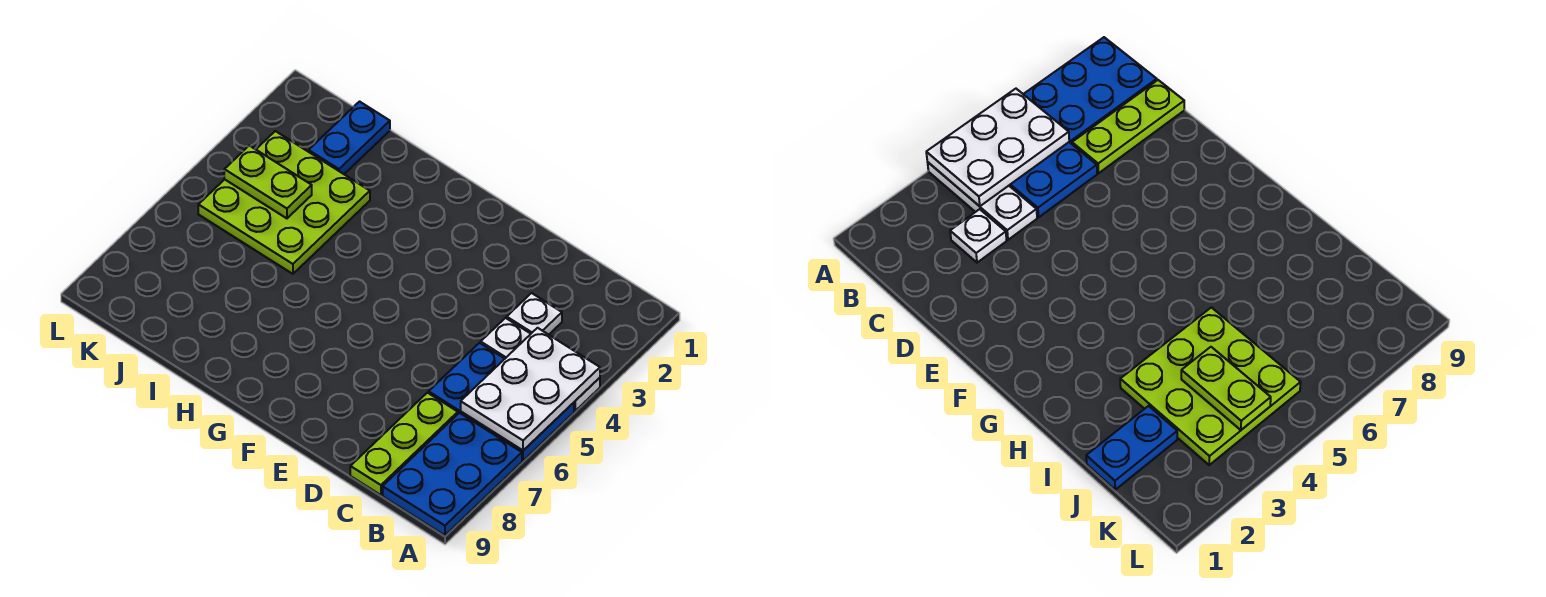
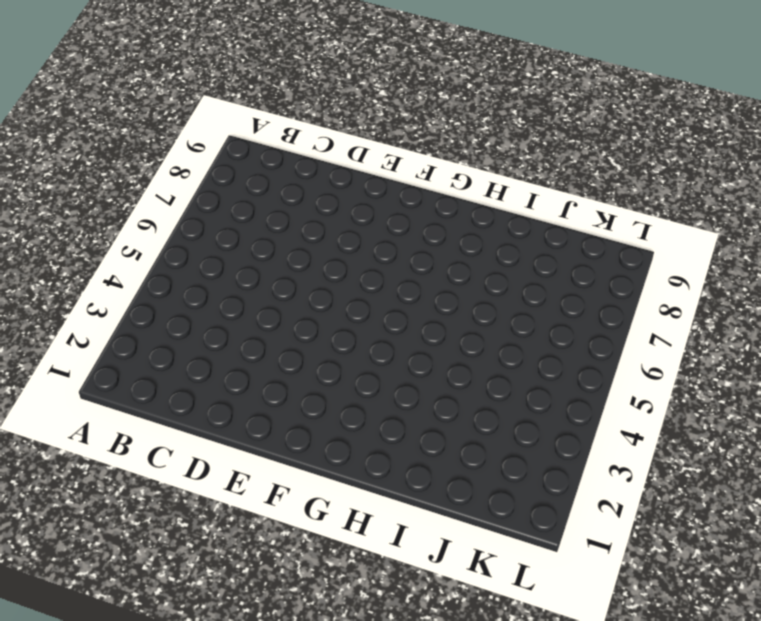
none -> white plate A4:C4 level 1
none -> blue plate A5:C6 level 1

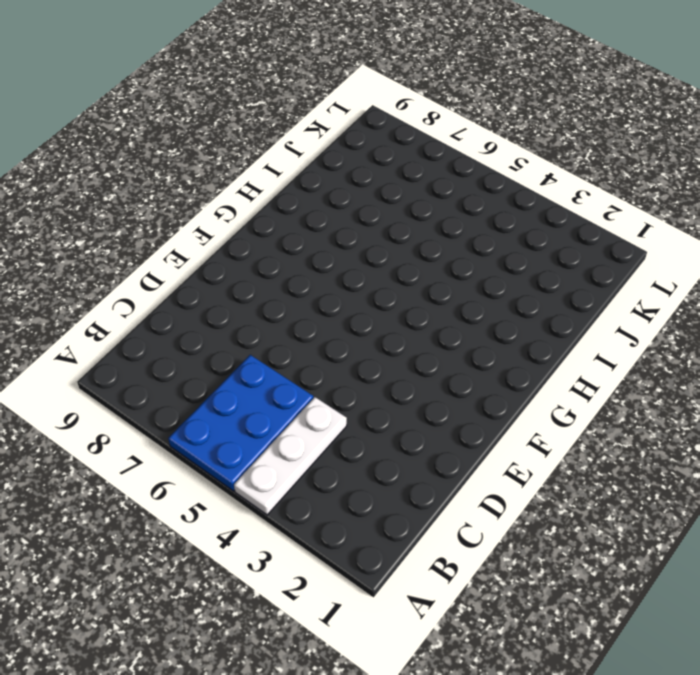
none -> blue plate A7:B9 level 1
none -> white plate C3 level 1

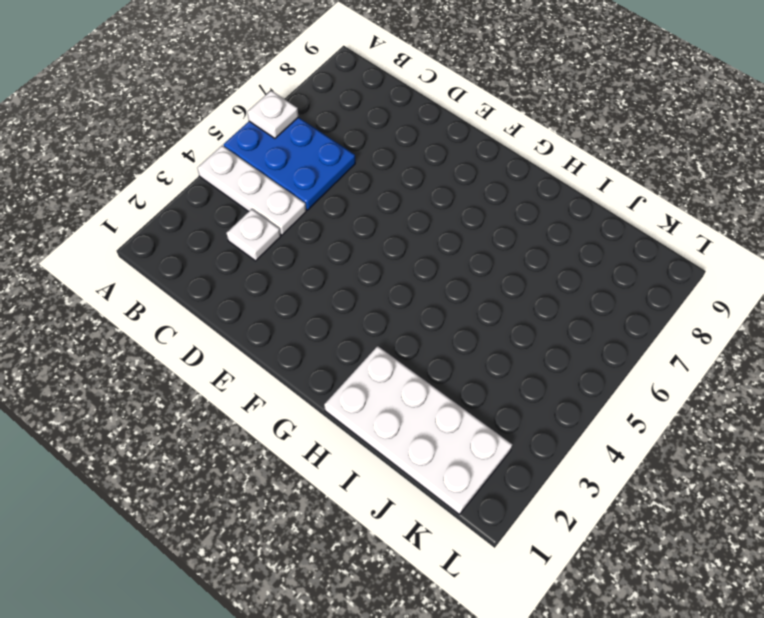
white plate A6 level 2 -> white plate A4:B6 level 2
white plate H1:K2 level 1 -> blue plate J1:J2 level 1
none -> blue plate A7:B9 level 1
none -> lime plate C7:C9 level 1

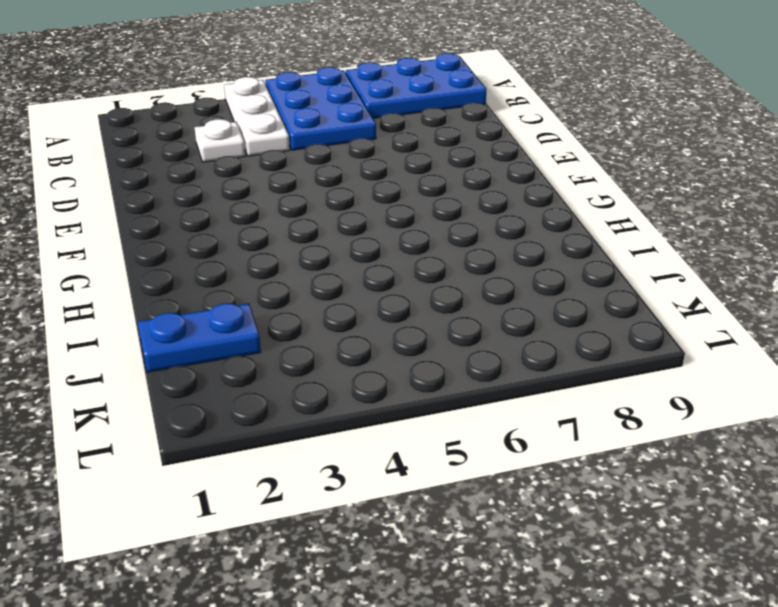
none -> lime plate C7:C9 level 1
none -> lime plate I3:K5 level 1

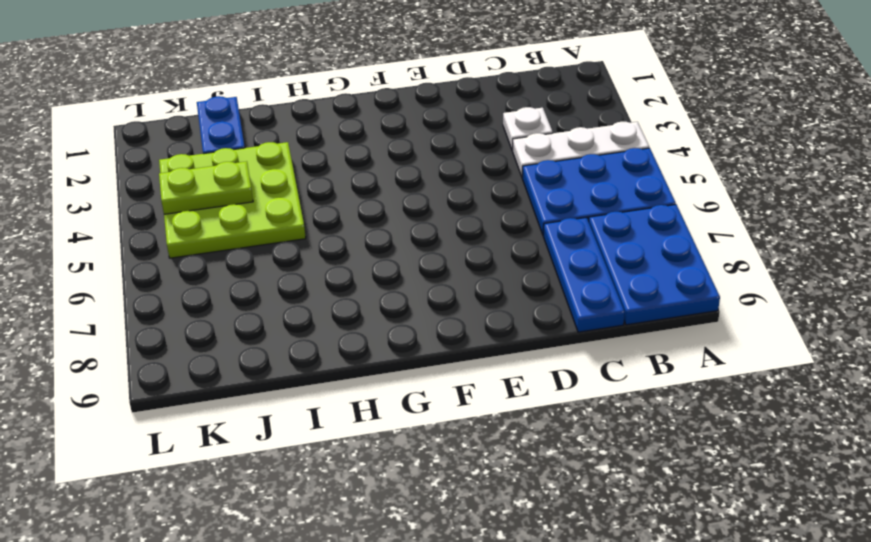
blue plate C7:C9 level 1 -> lime plate C7:C9 level 1
none -> white plate A4:B6 level 2

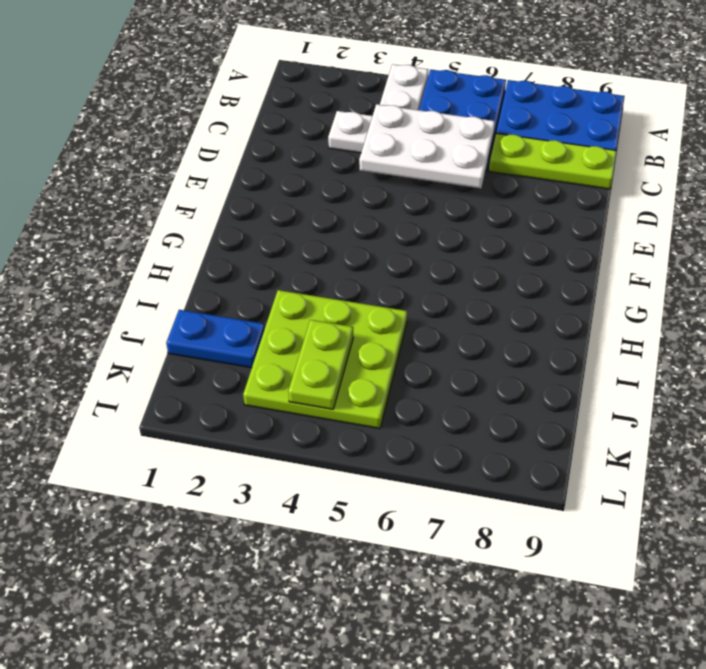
white plate C4:D6 level 2 -> white plate A4:B6 level 2

